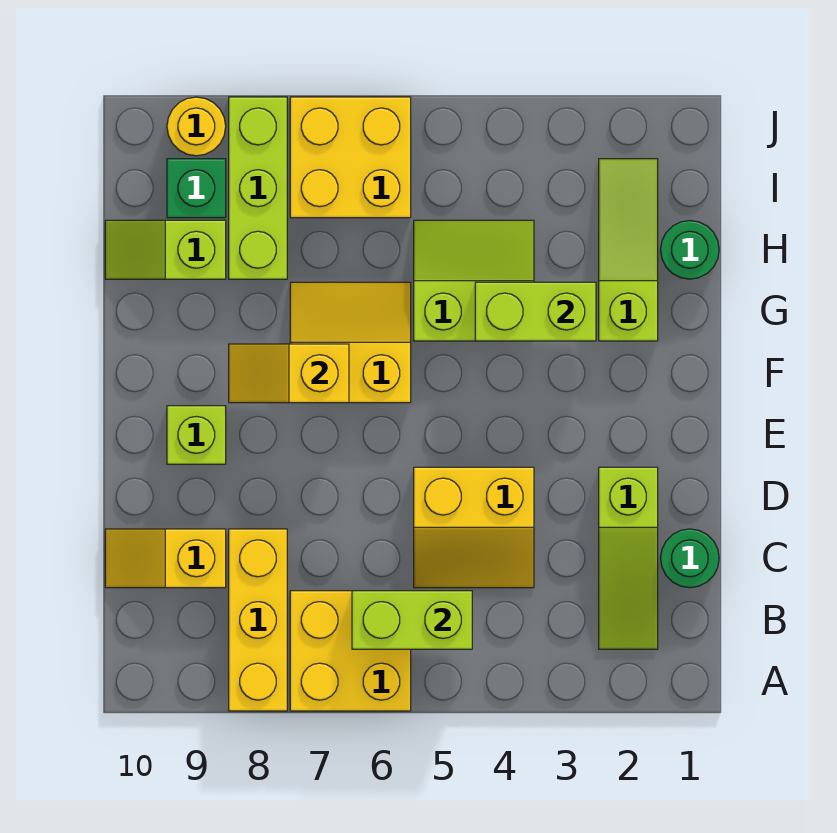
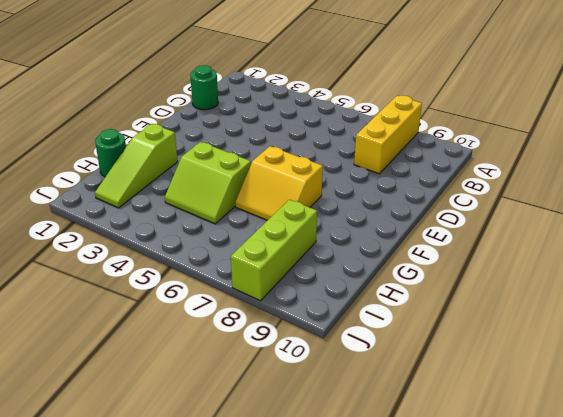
none -> yellow brick A6:B7 level 1
none -> lime slope B2:D2 level 1 top D
none -> yellow slope C4:D5 level 1 top D

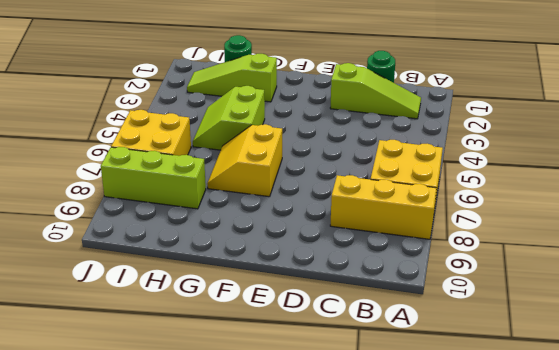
none -> yellow slope C4:D5 level 1 top D
none -> yellow slope C9:C10 level 1 top 9
none -> lime brick E9 level 1

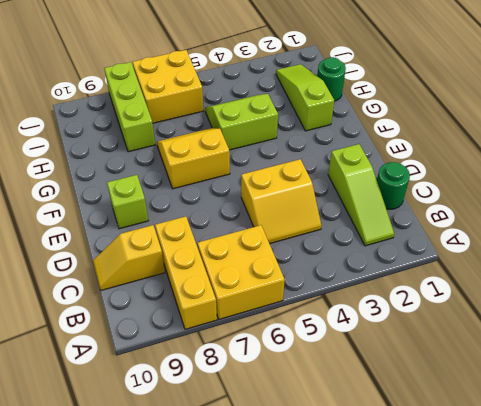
none -> lime slope H9:H10 level 1 top 9
none -> green brick I9 level 1
none -> yellow round brick J9 level 1

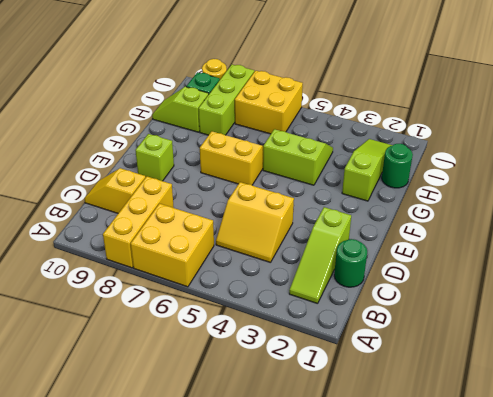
none -> lime brick B5:B6 level 2
none -> yellow slope F7:F8 level 2 top 7
none -> lime brick G3:G4 level 2

